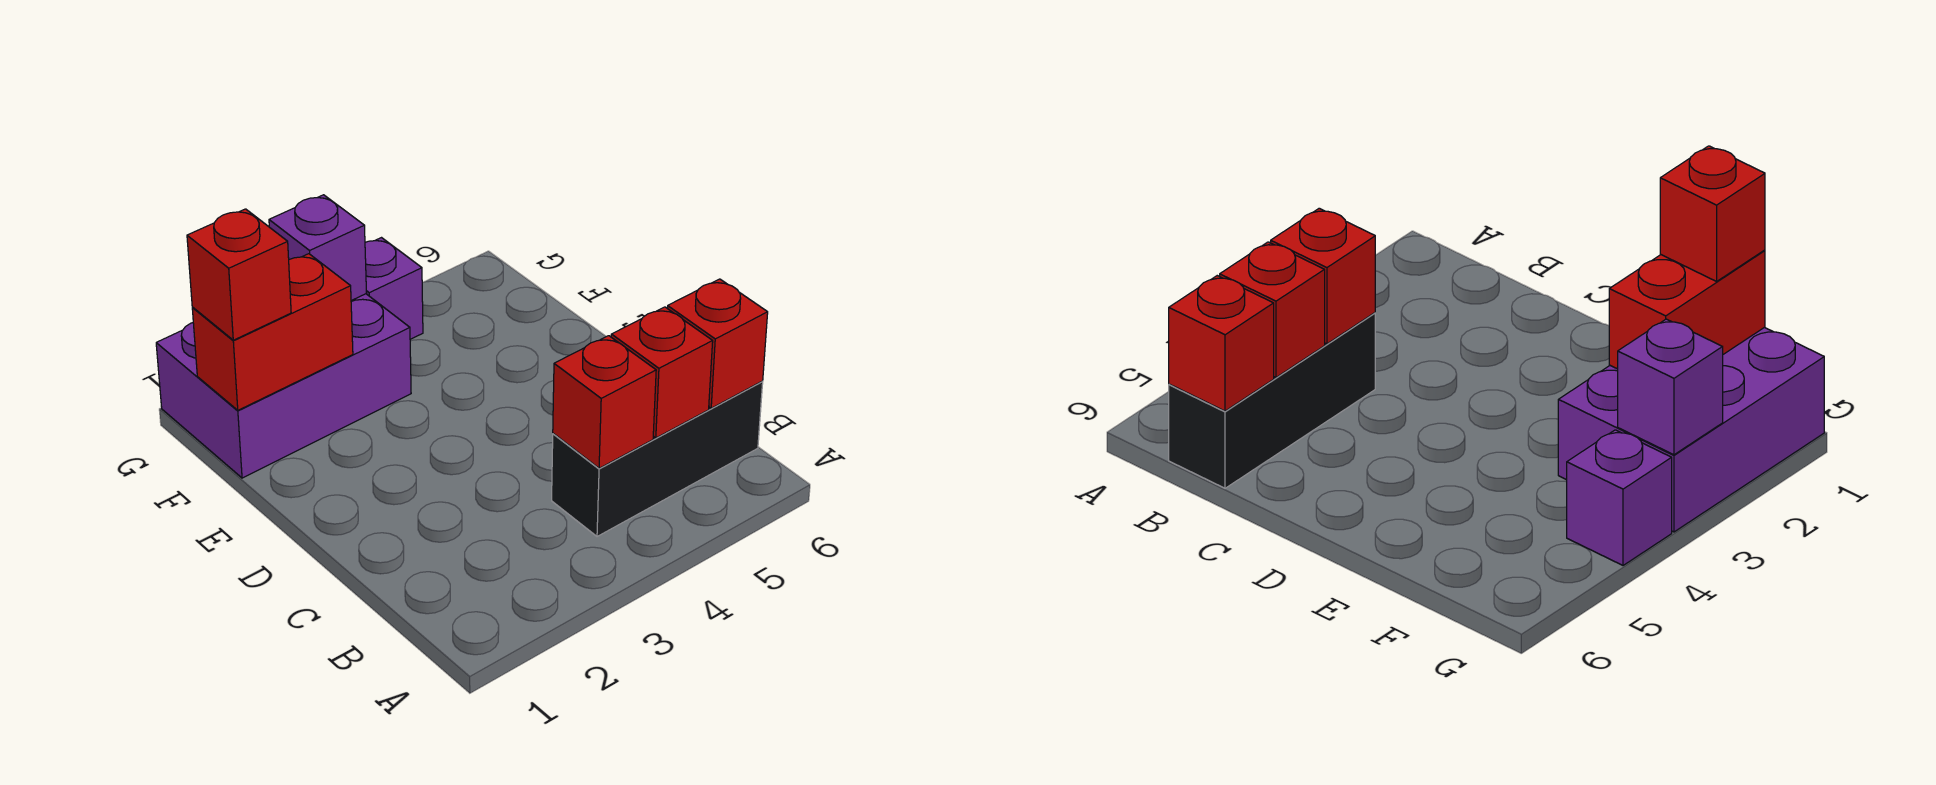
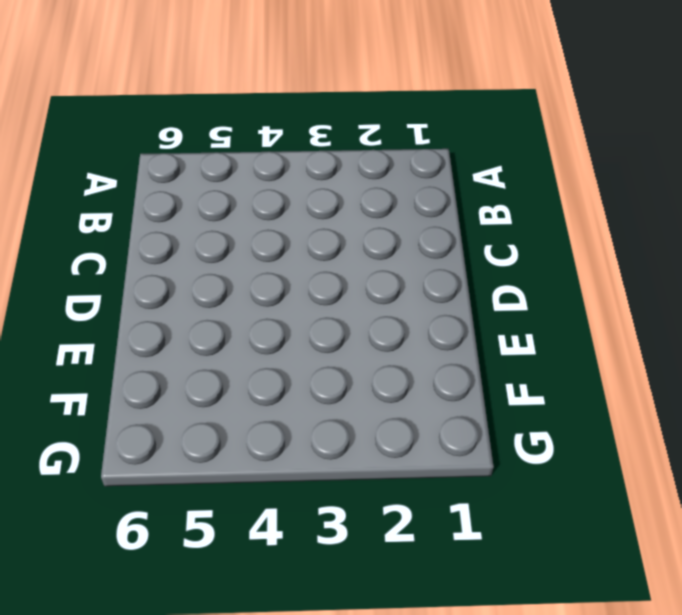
none -> black brick B4:B6 level 1
none -> purple brick F1:G3 level 1

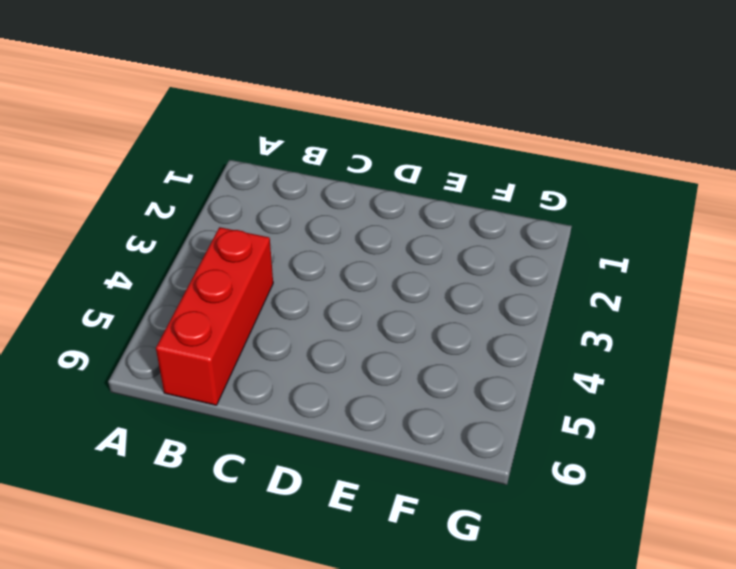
red brick B4:B6 level 1 -> black brick B4:B6 level 1
none -> purple brick F1:G3 level 1
none -> purple brick G4 level 1

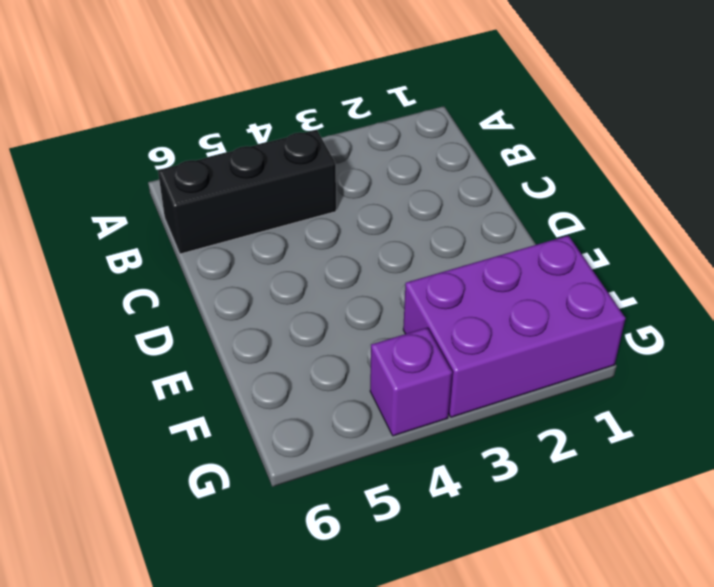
none -> red brick B4 level 2
none -> red brick B5 level 2

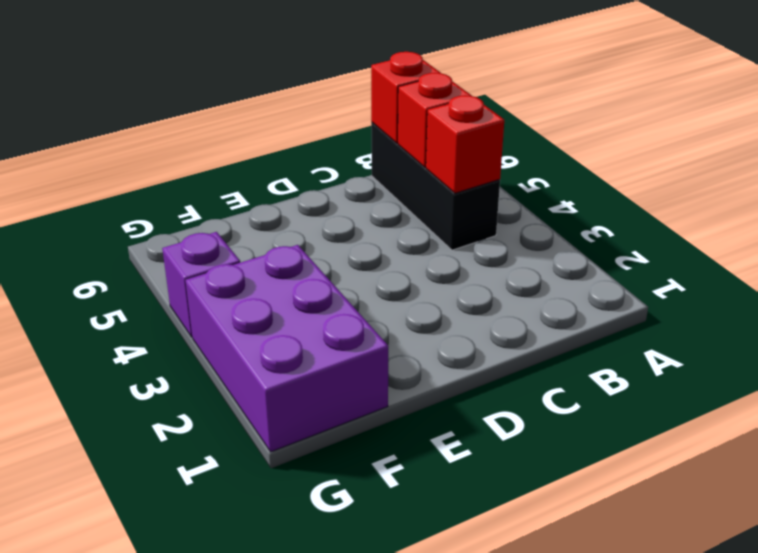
none -> red brick F1:F2 level 2
none -> purple brick G3 level 2

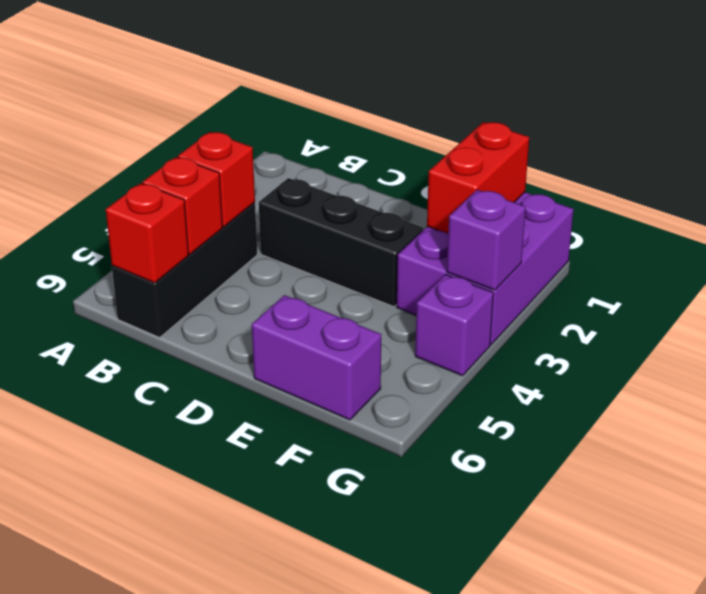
black brick C3:E3 level 1 -> none
purple brick E6:F6 level 1 -> none
none -> red brick F1 level 3

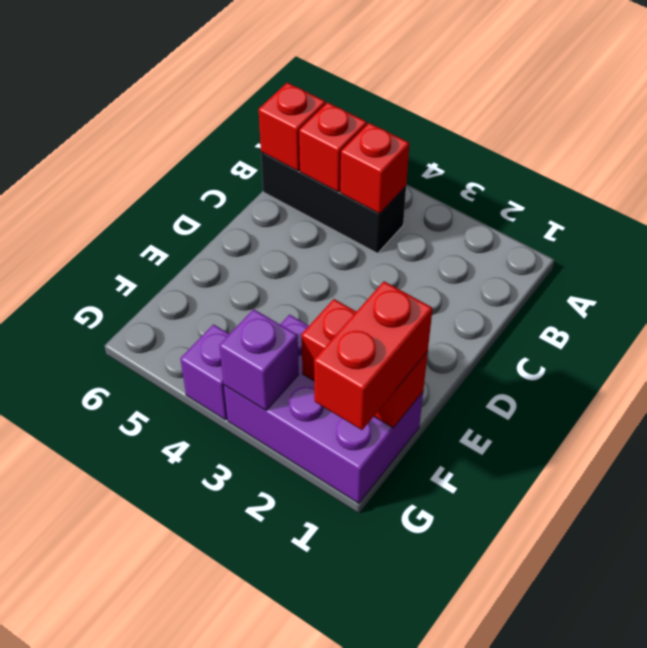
red brick F1:G1 level 3 -> red brick F1 level 3

